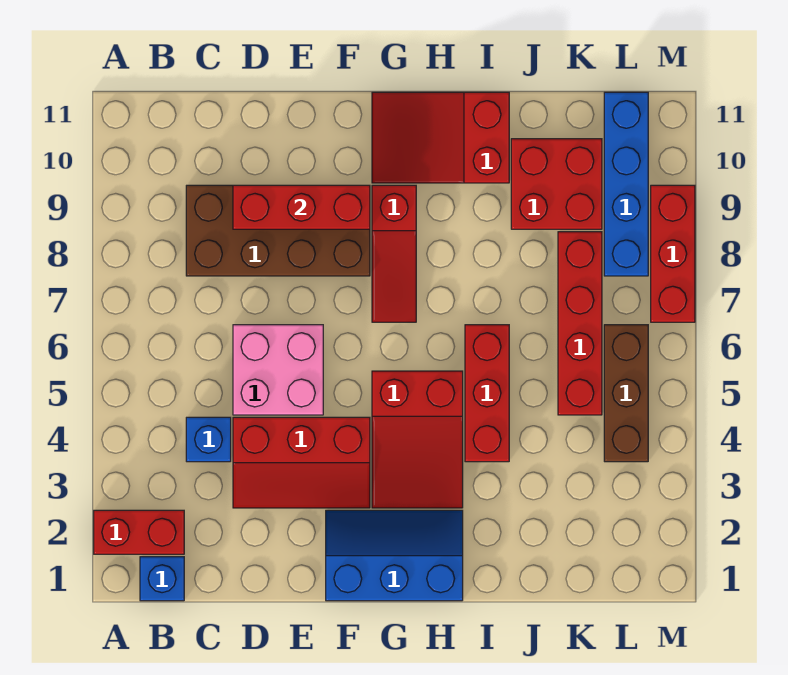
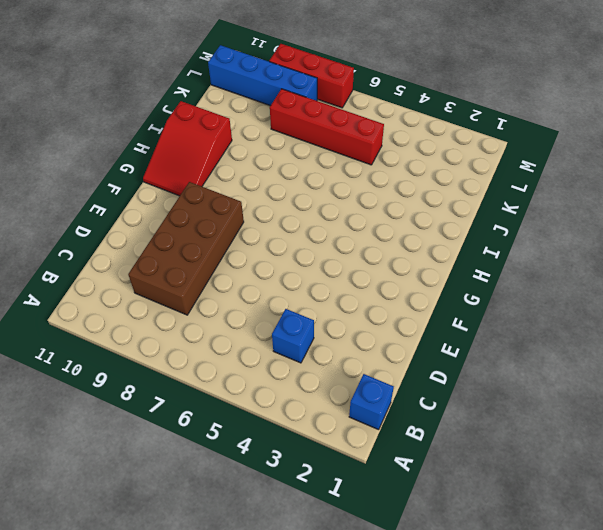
none -> red brick A2:B2 level 1
none -> red slope D3:F4 level 1 top 4
none -> pink brick D5:E6 level 1

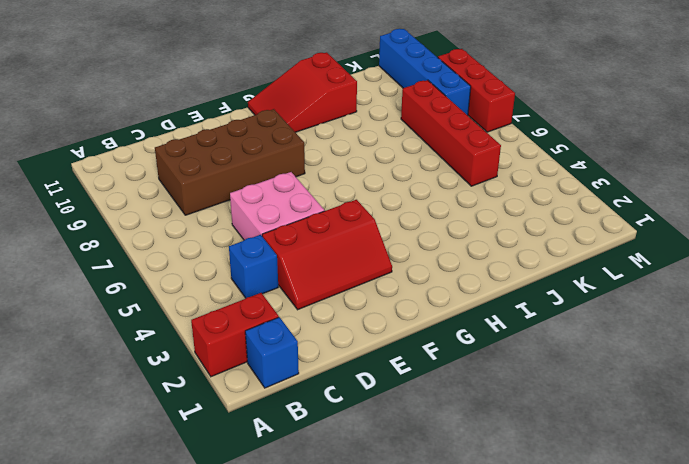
none -> blue slope F1:H2 level 1 top 1
none -> red slope G3:H5 level 1 top 5
none -> red slope G7:G9 level 1 top 9

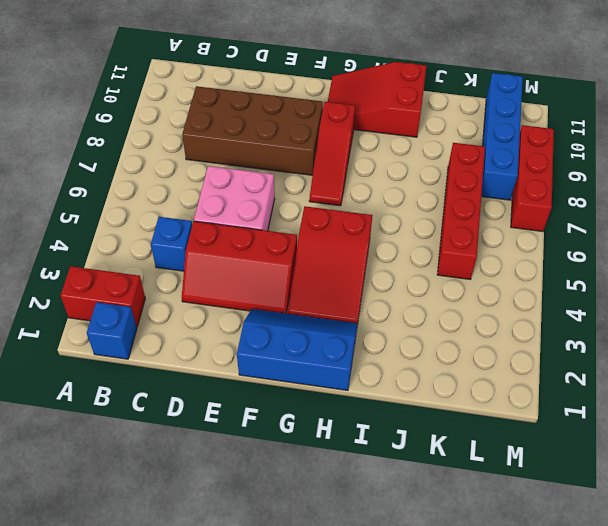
none -> red brick I4:I6 level 1
none -> red brick J9:K10 level 1
none -> brown brick L4:L6 level 1

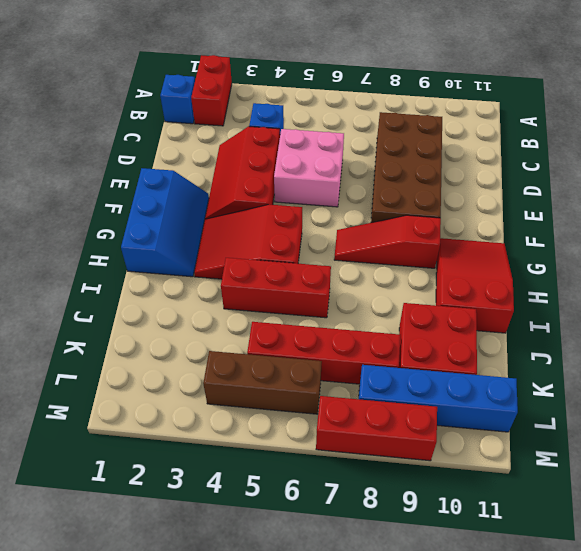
none -> red brick D9:F9 level 2

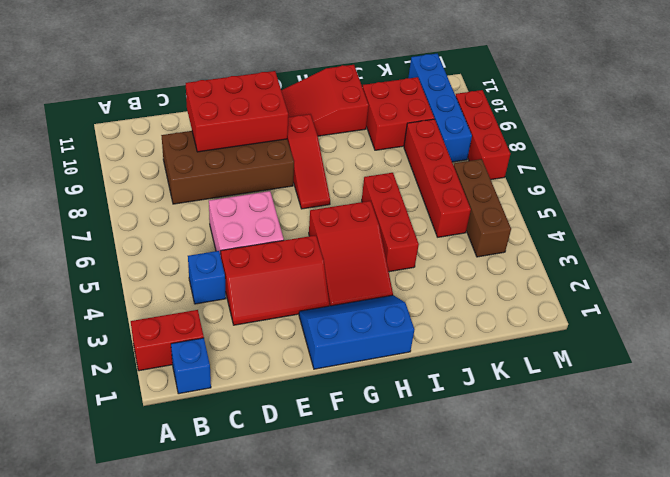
red brick D9:F10 level 2 -> red brick D9:F9 level 2

